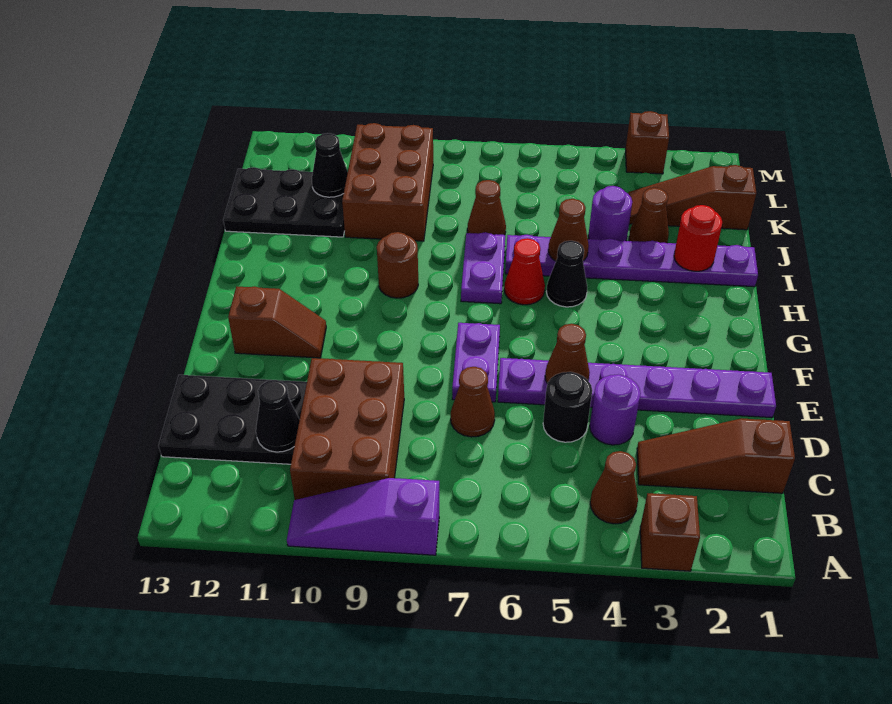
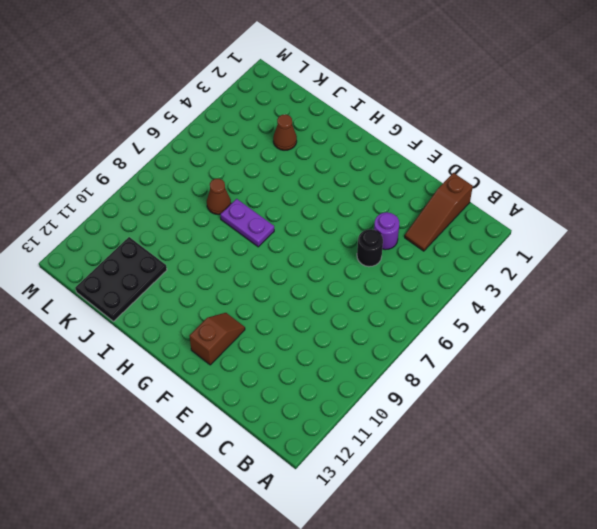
none -> brown brick A3 level 1
none -> purple slope A8:A10 level 1 top 8
none -> brown cone B4 level 1

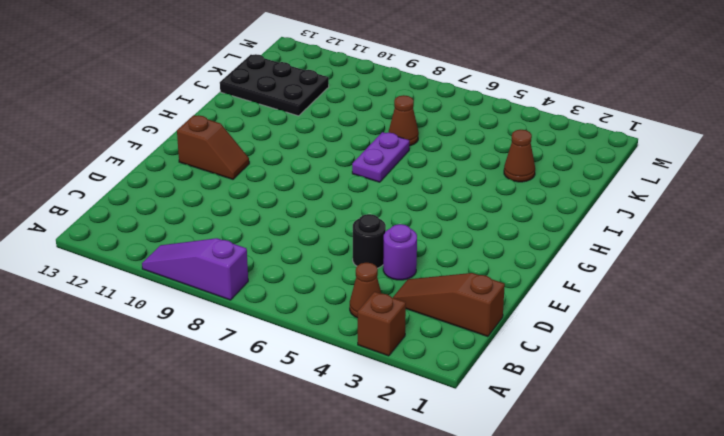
none -> brown brick B9:D10 level 1
none -> black plate C11:D13 level 1
none -> brown cone D7 level 1

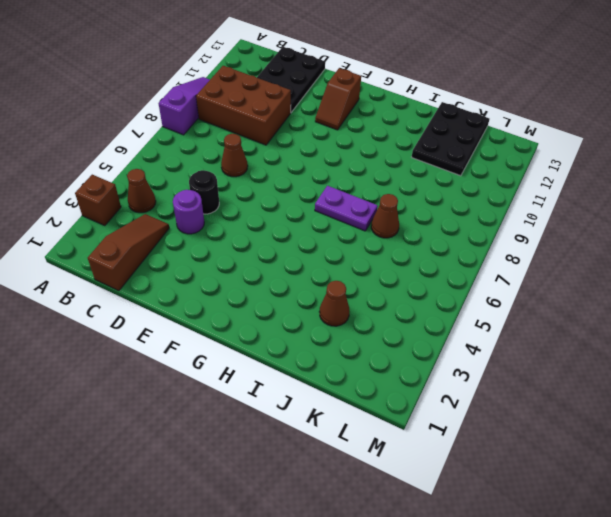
none -> purple plate E1:E6 level 1
none -> purple plate E7:F7 level 1
none -> black cone H5 level 1

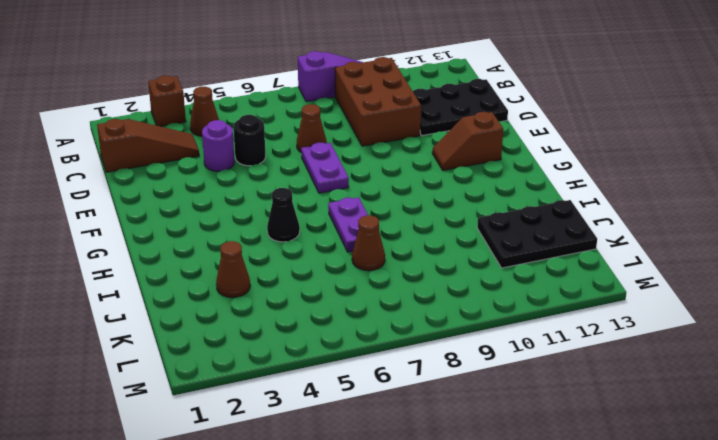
none -> purple plate E1:E6 level 1
none -> red cone H6 level 1
none -> brown round brick H9 level 1

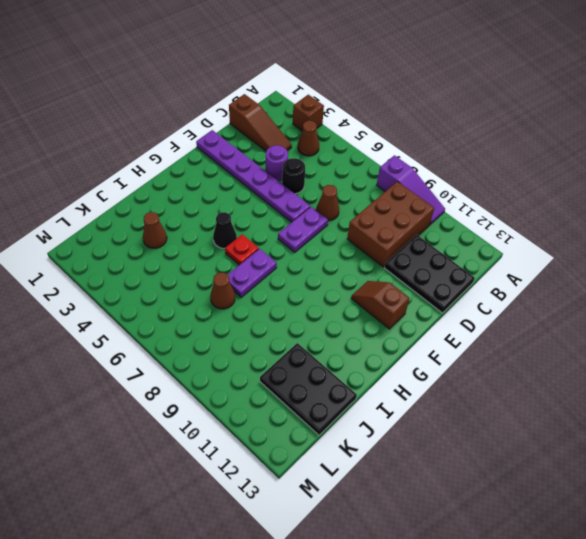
red plate H6 level 1 -> red cone H6 level 1
none -> brown round brick H9 level 1
none -> purple plate I1:I6 level 1
none -> purple round brick J4 level 1

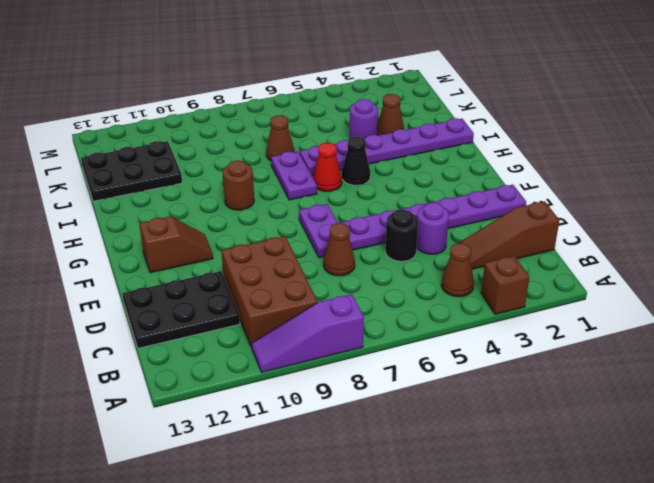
none -> brown brick J9:L10 level 1
none -> brown slope K1:K3 level 1 top 1
none -> brown brick M3 level 1

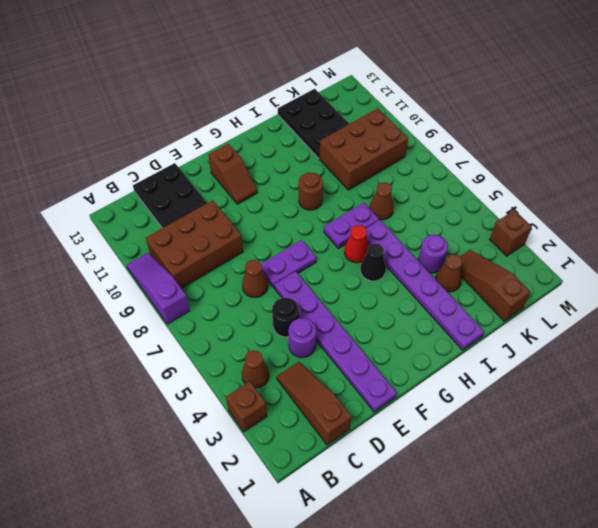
none -> black cone C11 level 2
none -> brown cone E5 level 2
none -> red round brick I2 level 2

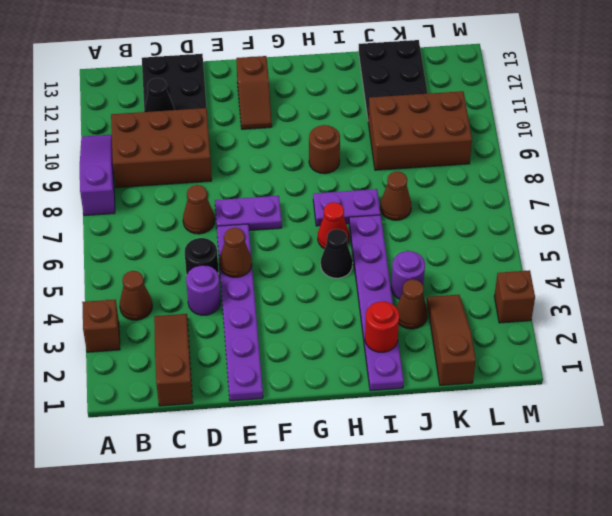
none -> brown cone I5 level 2
none -> black cone K11 level 2

